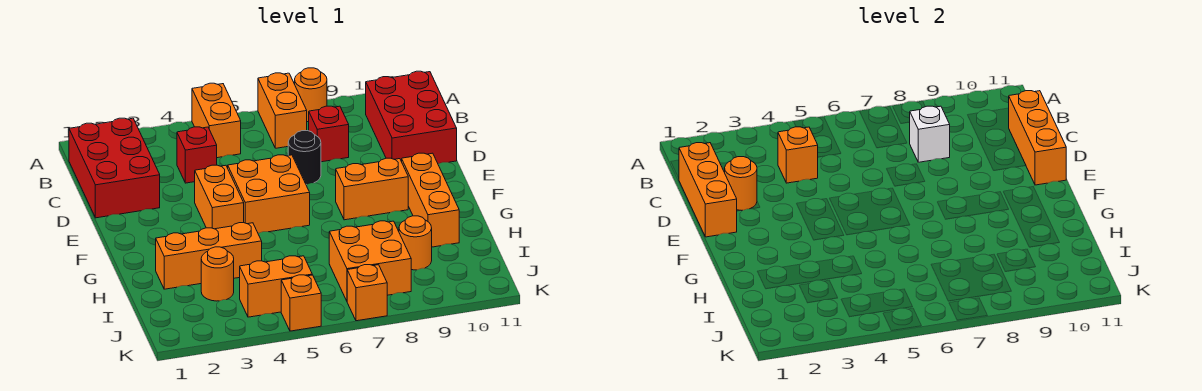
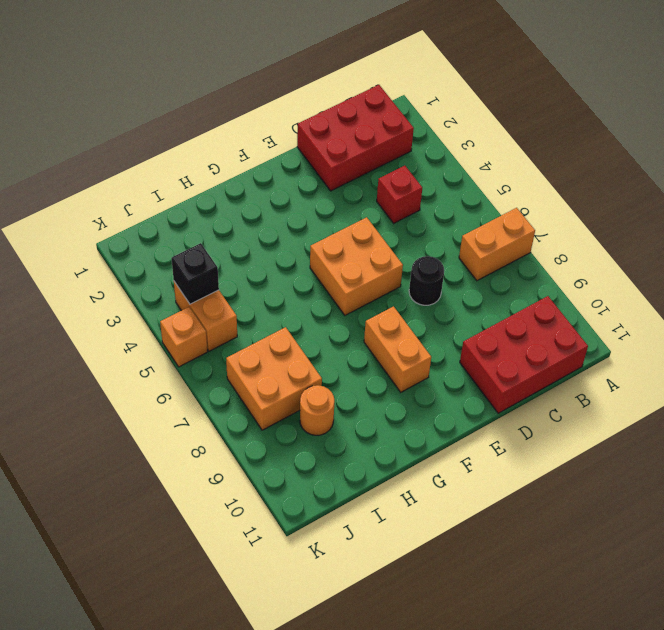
black brick J4 level 2 -> none
none -> orange brick A5:B5 level 1
none -> orange round brick A8 level 1
none -> red brick C8 level 1

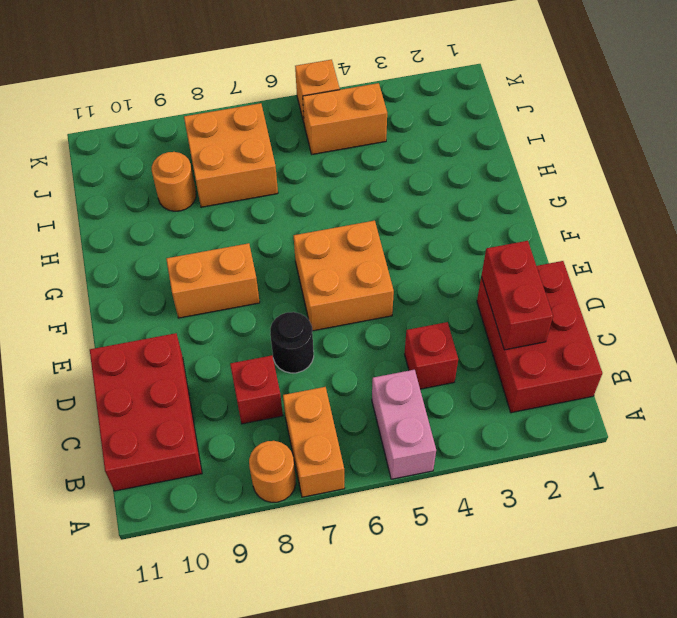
pink brick A5:B5 level 1 -> orange brick A5:B5 level 1
red brick C2:D2 level 2 -> orange round brick D2 level 2
none -> orange brick E4:F4 level 1
none -> orange brick F10:H10 level 1
none -> orange brick H2:H4 level 1

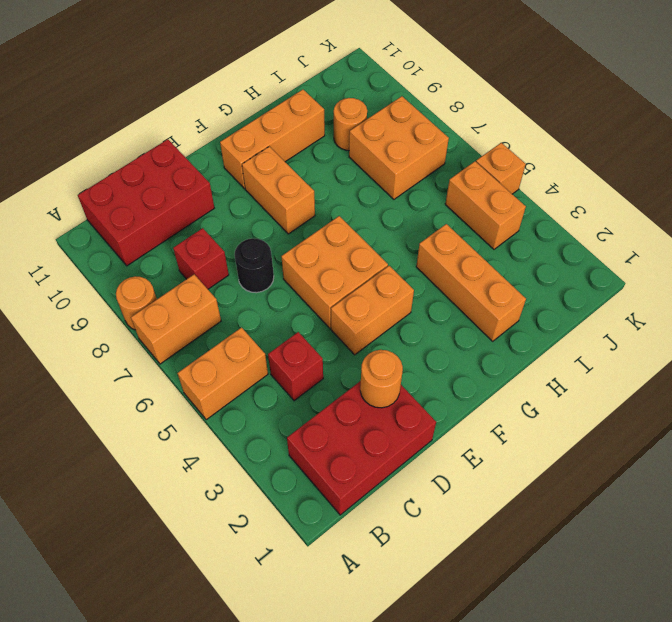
none -> orange round brick I3 level 1
none -> orange brick K7 level 1
none -> orange brick C1:E1 level 2

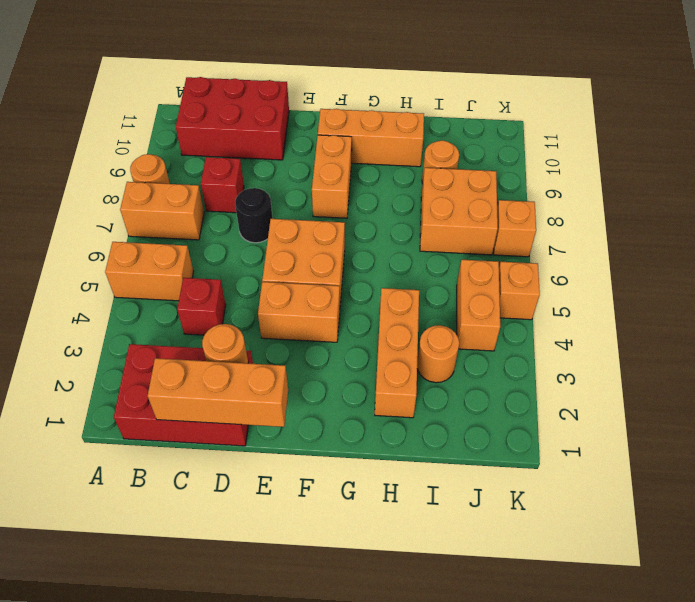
none -> orange brick C4 level 2
none -> white brick C8 level 2
none -> orange brick C11:E11 level 2

